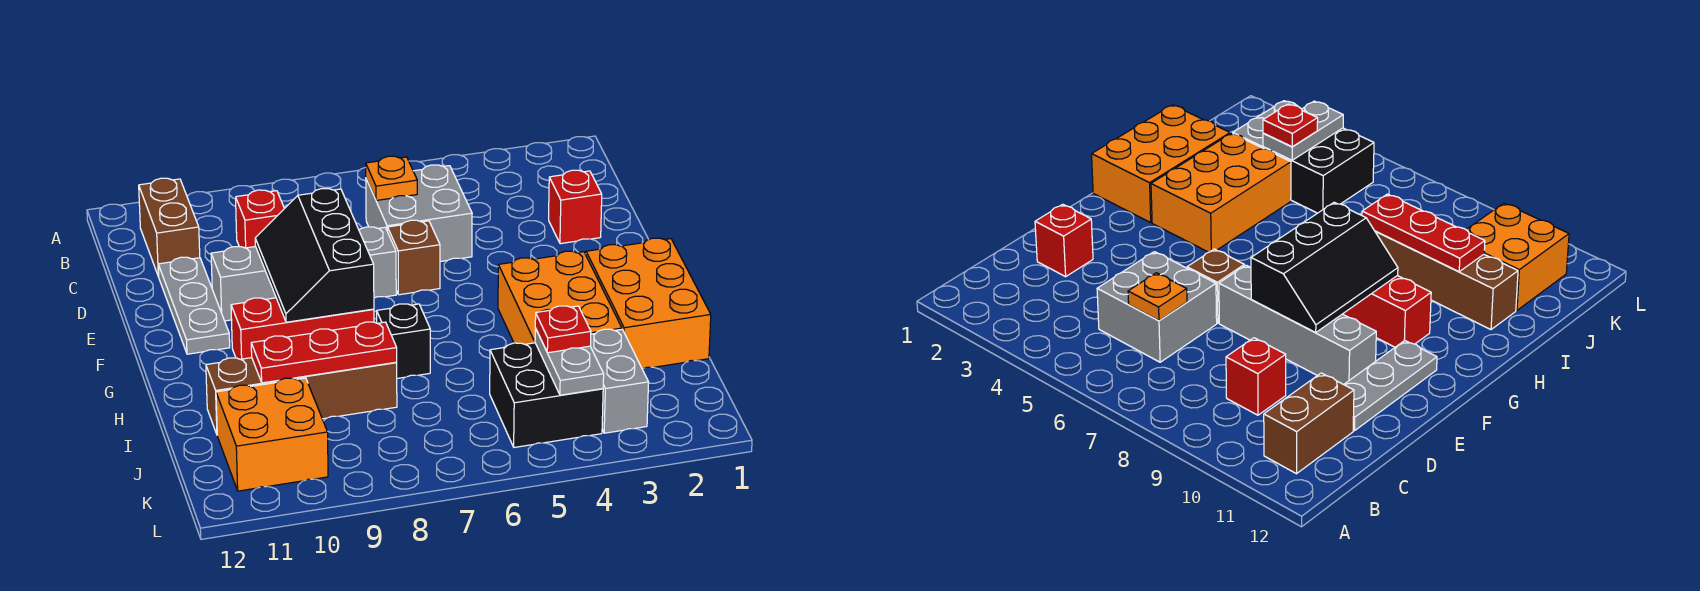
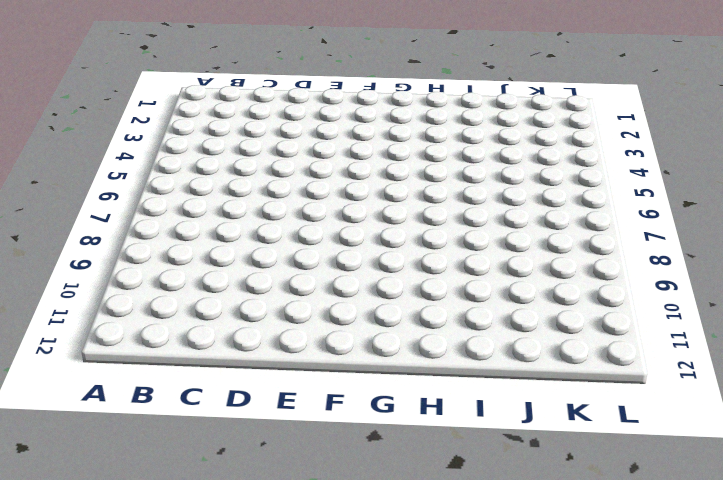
none -> brown brick B11:C11 level 1
none -> grey brick C5:D6 level 1
none -> red brick C9 level 1

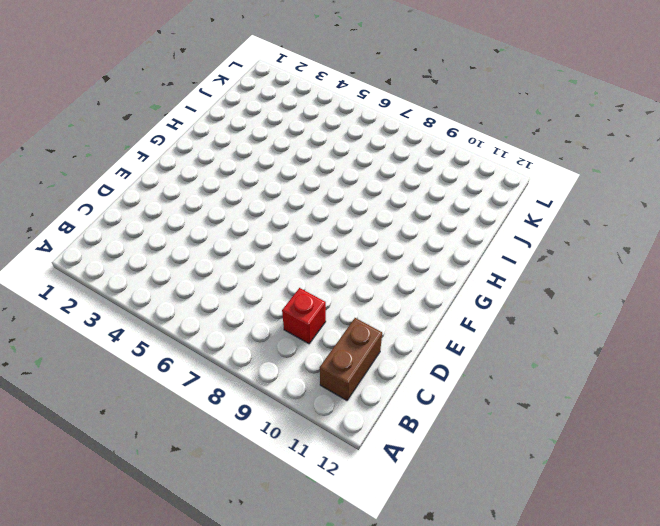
none -> grey brick C5:D6 level 1
none -> red brick D2 level 1
none -> grey plate D11:F11 level 1

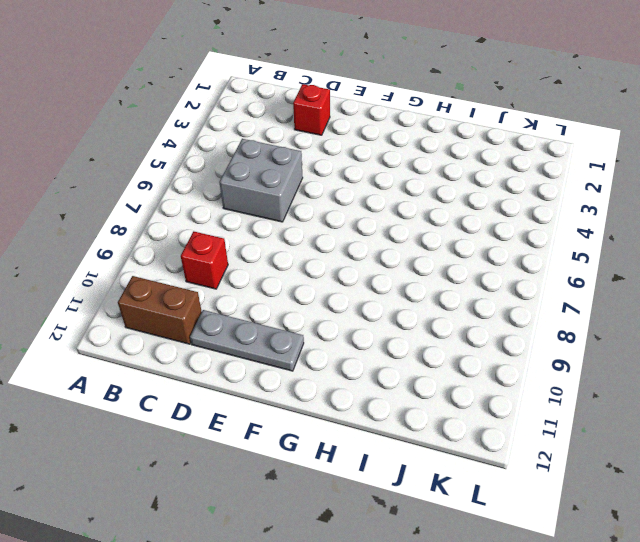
none -> brown brick E6 level 1
none -> grey brick E7:E10 level 1
none -> orange brick G1:I2 level 1

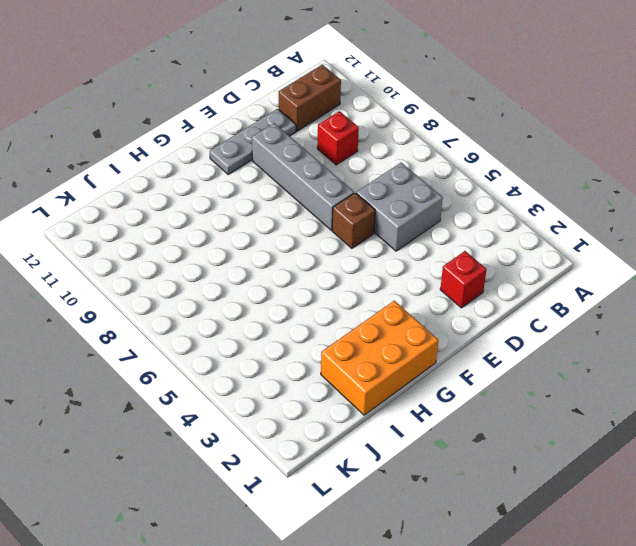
none -> orange brick G3:I4 level 1
none -> red brick G8:G10 level 1
none -> black brick H7 level 1

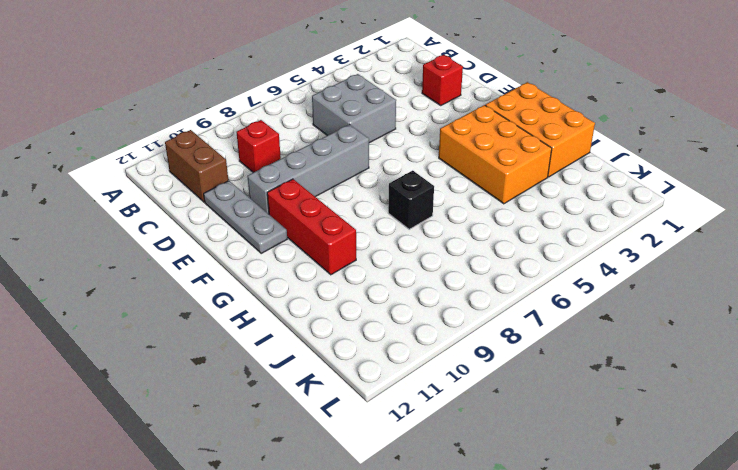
red brick F10:H10 level 1 -> red brick G8:G10 level 1
none -> brown brick E6 level 1
none -> brown brick I8:I11 level 1
none -> grey brick J3:K3 level 1

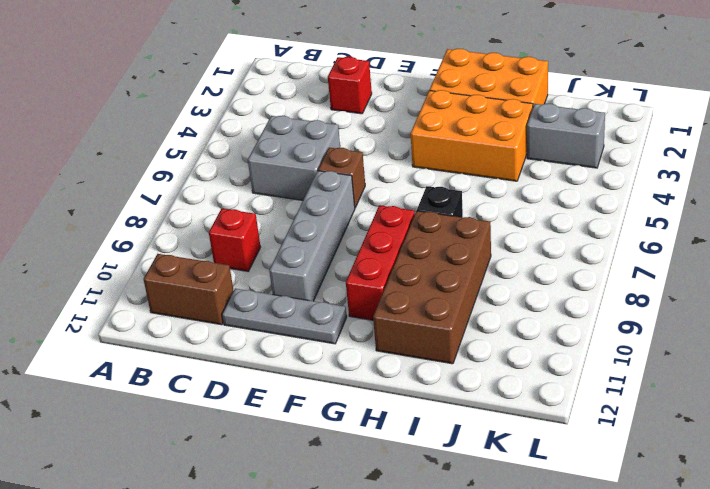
brown brick H8:I11 level 1 -> brown brick I8:I11 level 1
none -> black brick J4:K5 level 1
none -> orange brick J10:K11 level 1
none -> orange plate C6 level 2

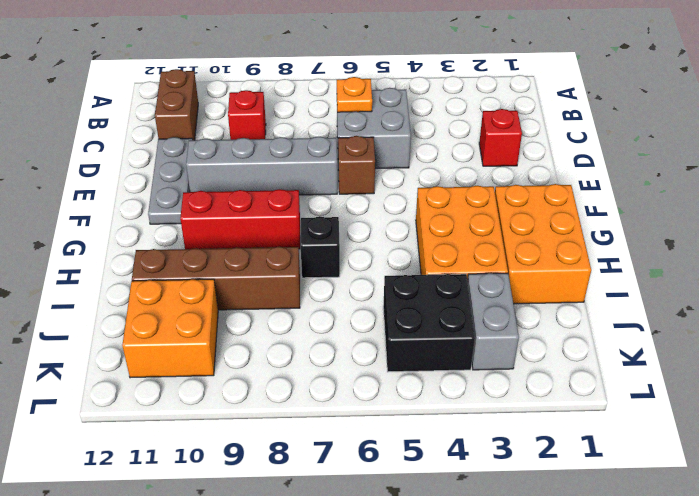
none -> black slope E8:G9 level 2 top 8
none -> red plate I8:I10 level 2
none -> grey plate J4:K4 level 2

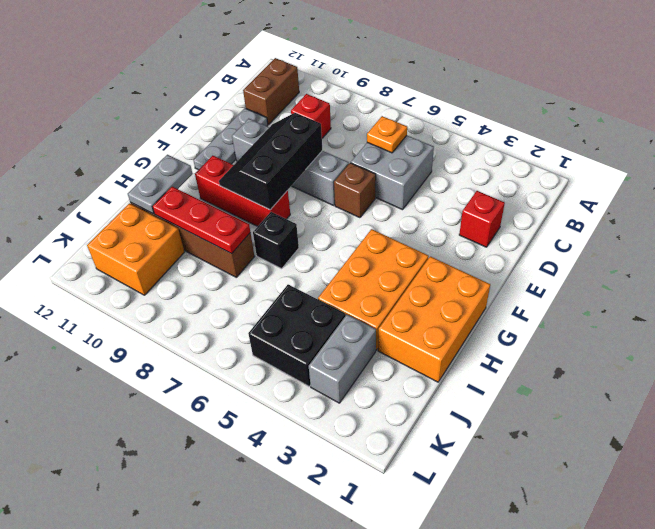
grey plate H11:I11 level 2 -> grey plate J4:K4 level 2
none -> red plate J4 level 3

